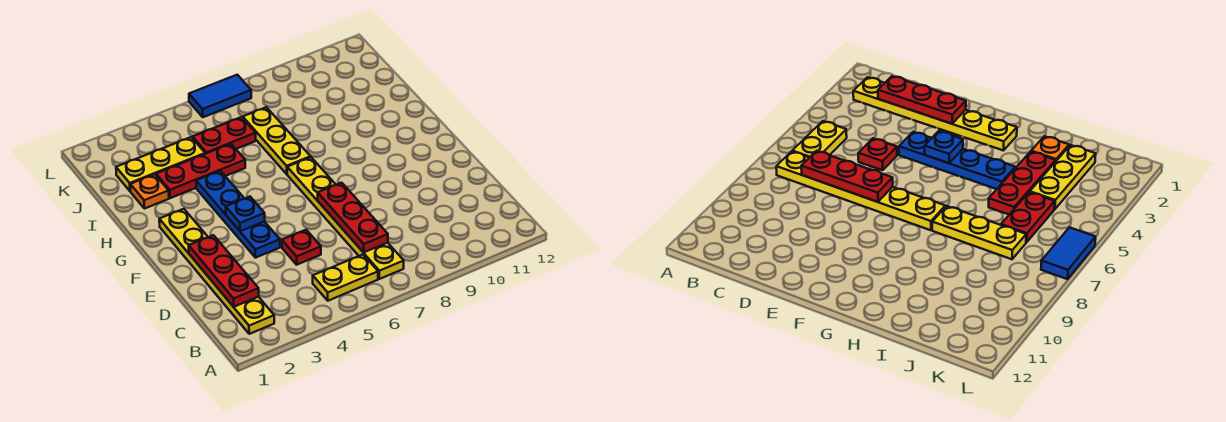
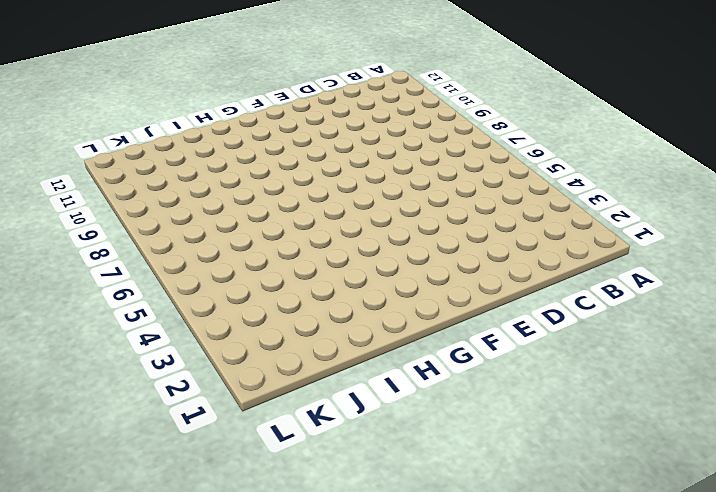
none -> yellow plate B2:G2 level 1
none -> yellow plate B5:B6 level 1
none -> yellow plate B7:G7 level 1

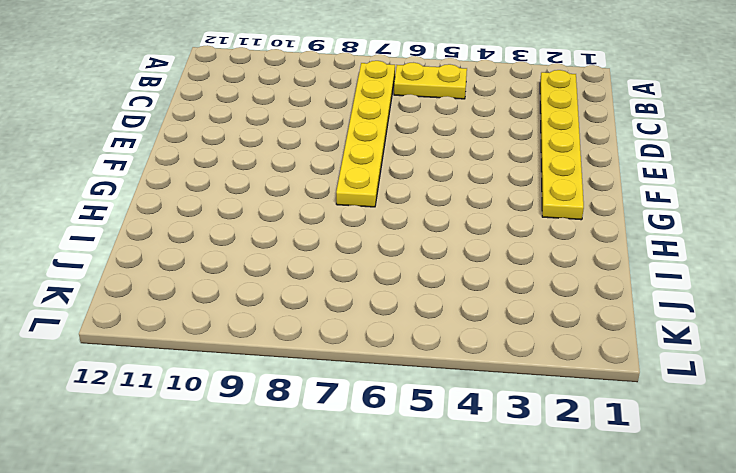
none -> red plate D5 level 1
none -> blue plate E4:H4 level 1
none -> yellow plate H7:J7 level 1

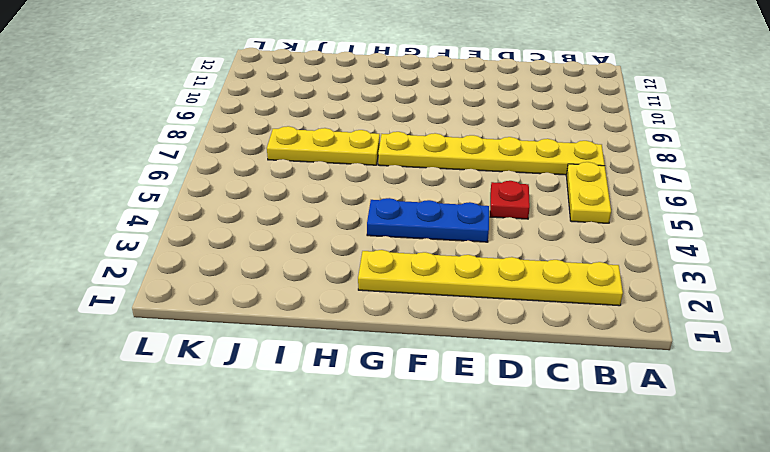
blue plate E4:G4 level 1 -> blue plate E4:H4 level 1
none -> orange plate I2 level 1
none -> red plate I3:I5 level 1
none -> yellow plate J2:J4 level 1

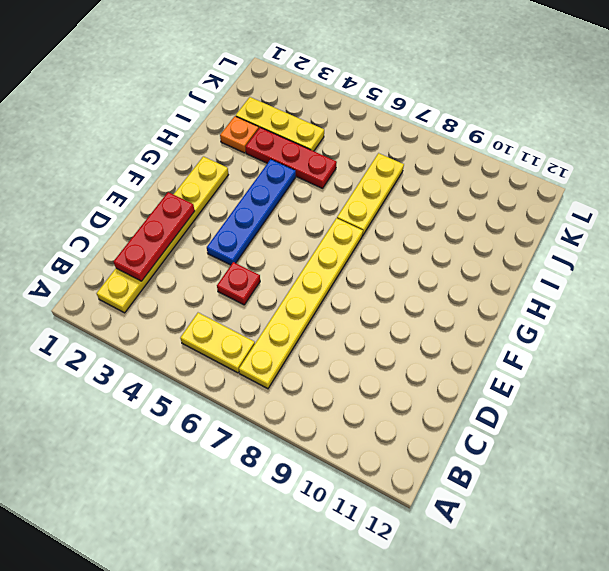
none -> red plate J5:J6 level 1
none -> blue tile L6:L7 level 1
none -> red plate C7:E7 level 2

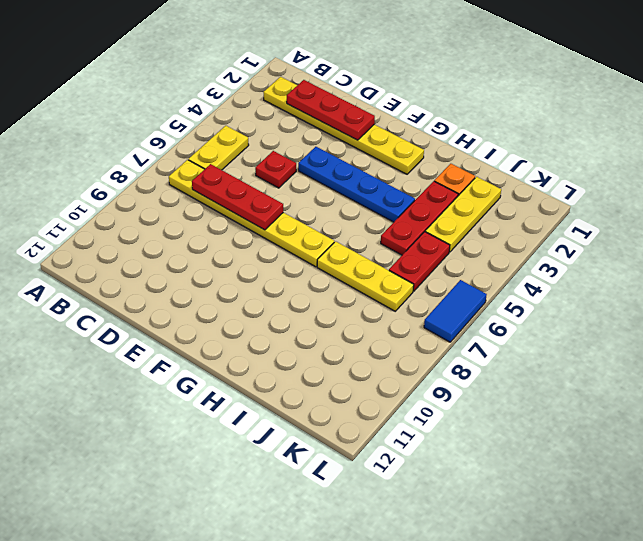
none -> blue plate F4 level 2

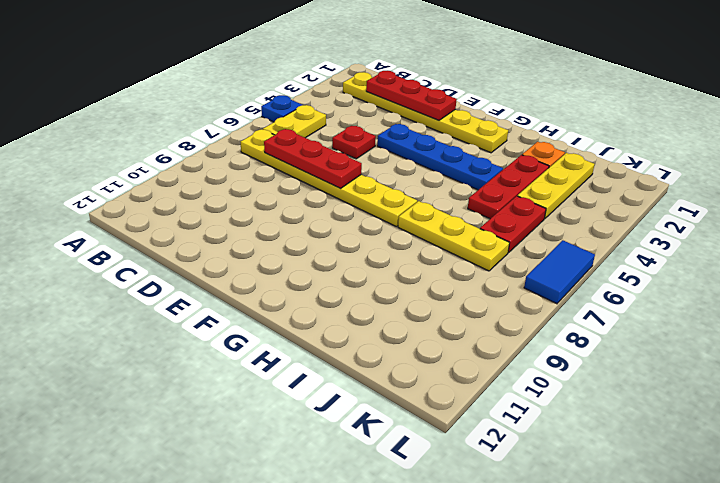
blue plate A5 level 1 -> blue plate F4 level 2

